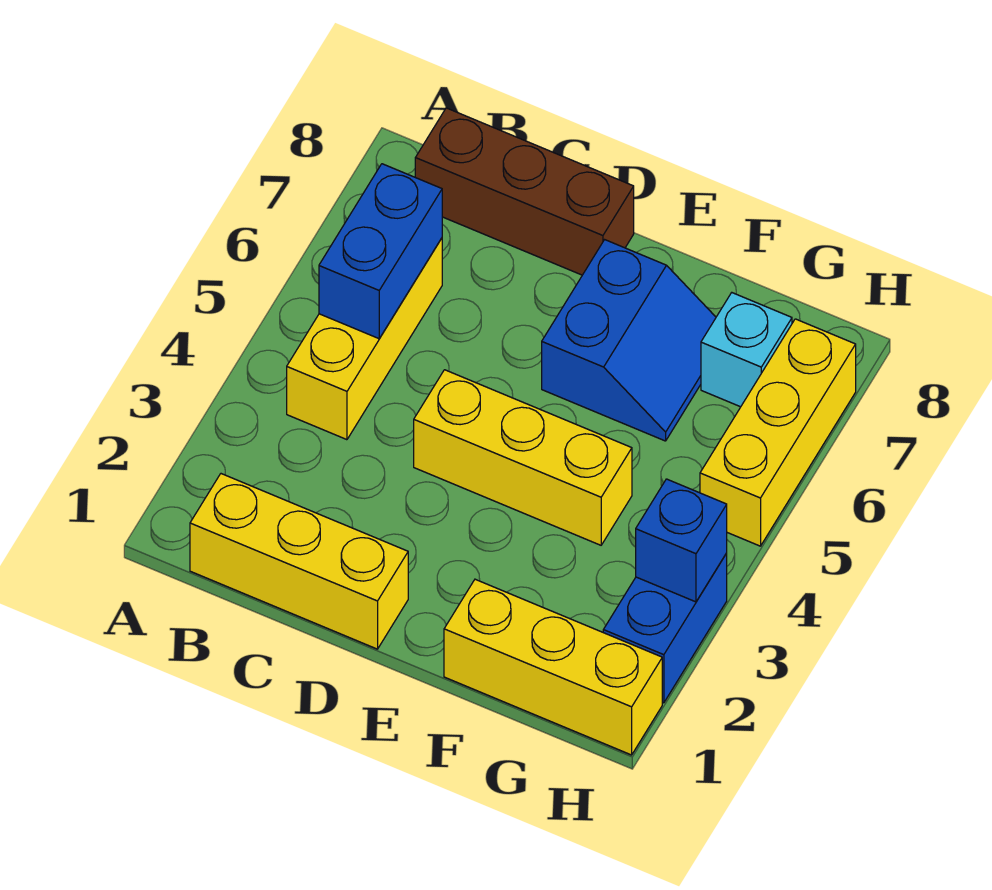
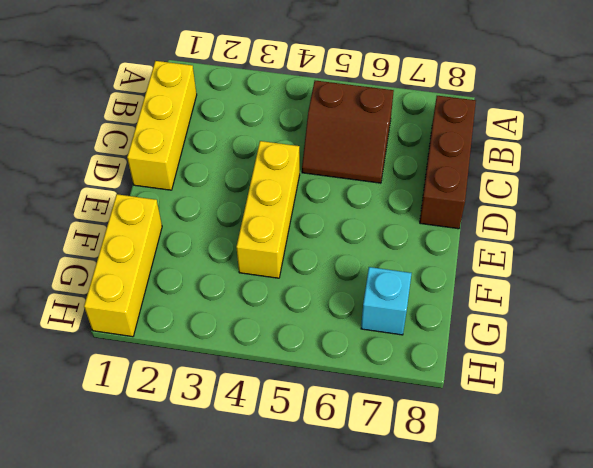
brown slope B5:C6 level 1 top B -> yellow brick B4:B6 level 1
none -> blue slope E6:F7 level 1 top E
none -> blue brick H2:H3 level 1

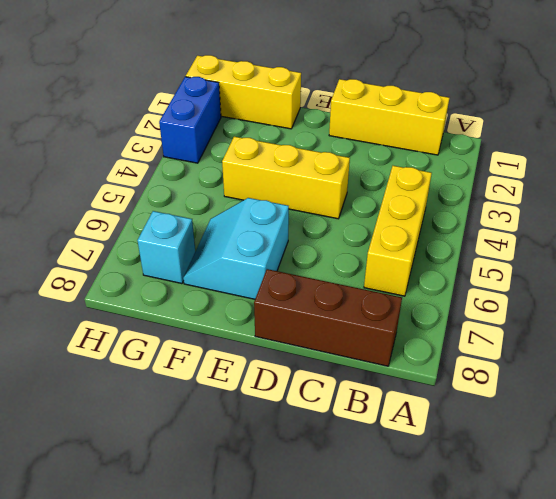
cyan slope E6:F7 level 1 top E -> blue slope E6:F7 level 1 top E
none -> yellow brick H5:H7 level 1
none -> blue brick B5:B6 level 2

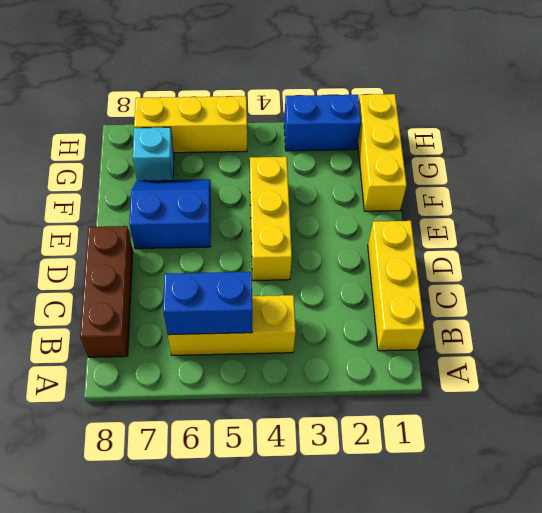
none -> blue brick H3 level 2

